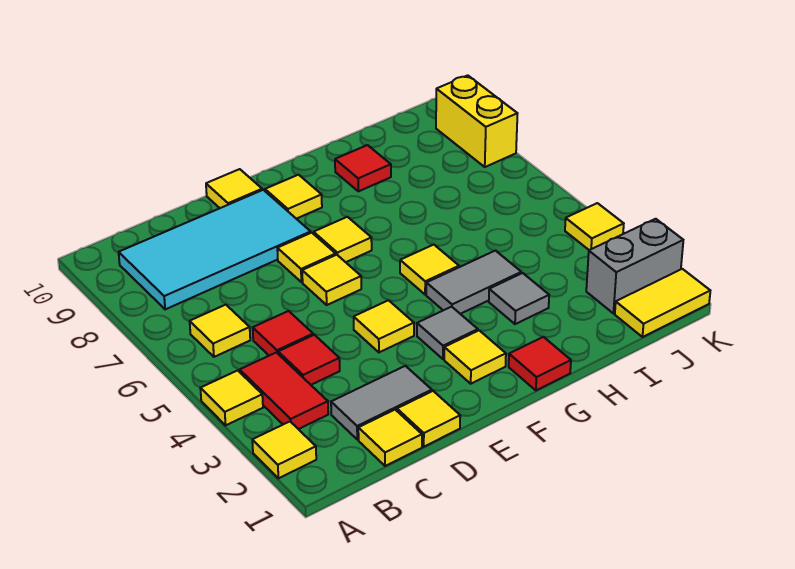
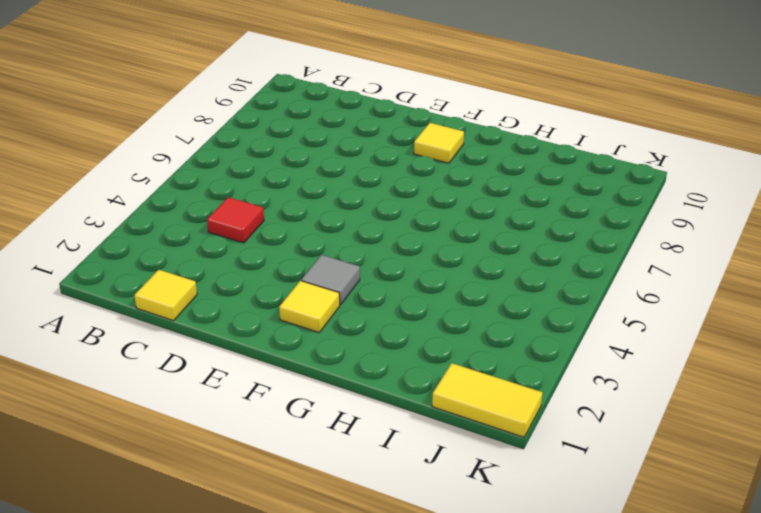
none -> yellow tile A2 level 1
none -> yellow tile A4 level 1
none -> red tile B3:B4 level 1

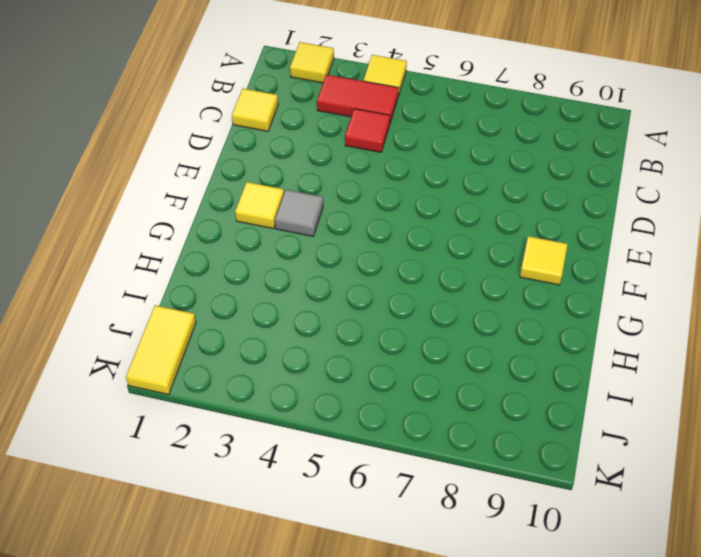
none -> yellow tile B6 level 1
none -> cyan tile B8:E9 level 1
none -> grey tile C2:D2 level 1

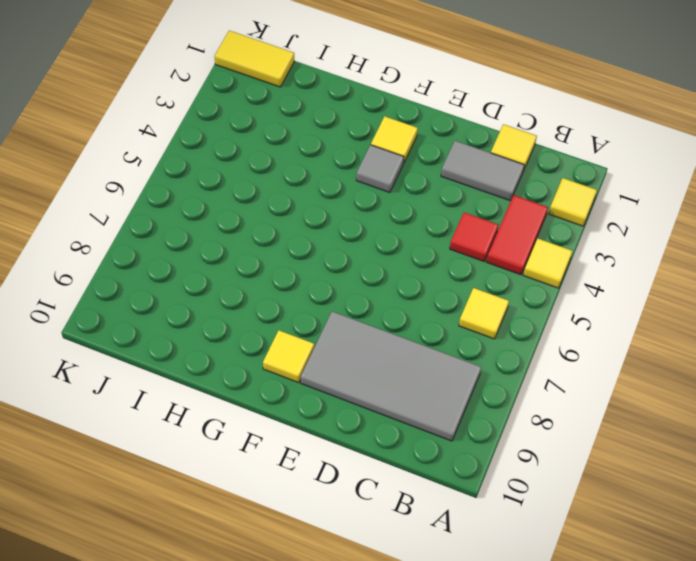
grey tile B8:E9 level 1 -> cyan tile B8:E9 level 1
none -> red tile C5 level 1
none -> yellow tile D1 level 1
none -> yellow tile E4 level 1

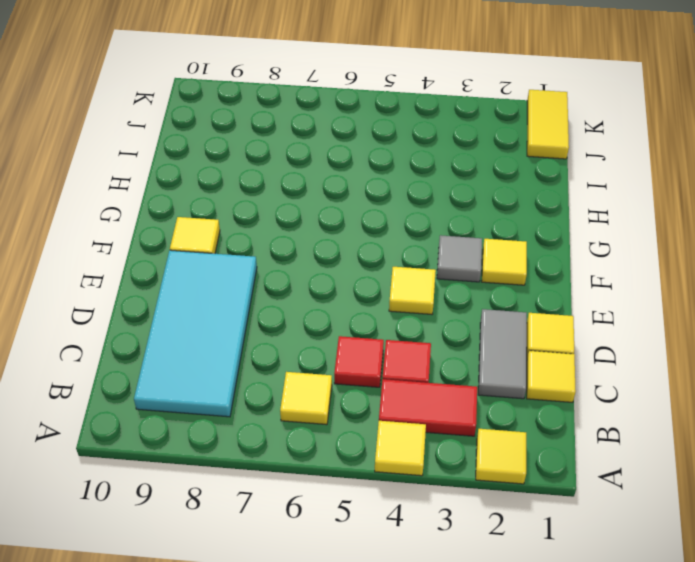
none -> yellow tile E6 level 1
none -> yellow tile E7 level 1
none -> yellow tile E10 level 1

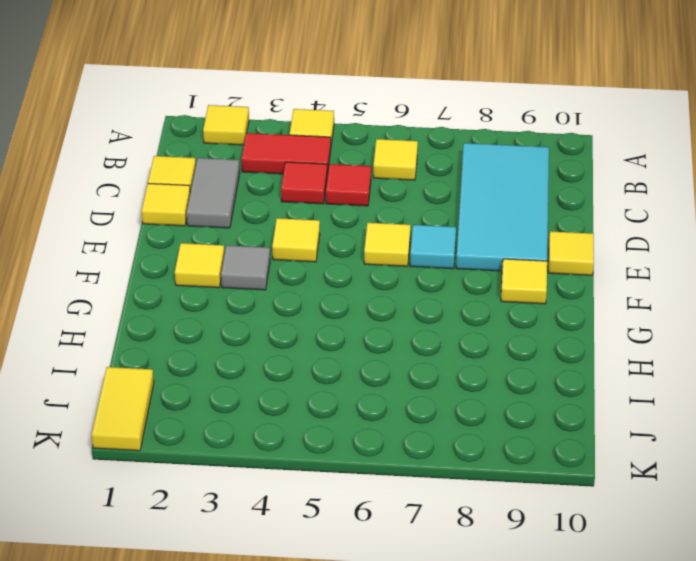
cyan tile E7 level 1 -> yellow tile E7 level 1
none -> yellow tile F7 level 1
none -> red tile G1 level 1
none -> grey tile G4:H4 level 1

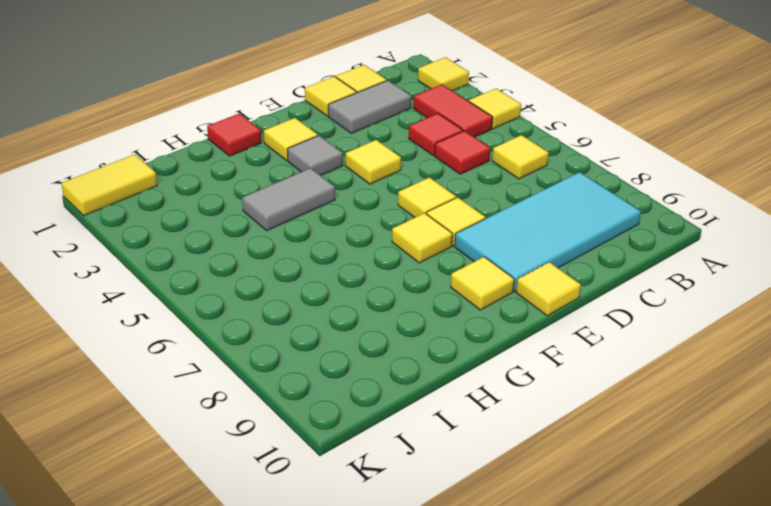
none -> yellow tile G5 level 1
none -> grey tile H3 level 1
none -> red tile H9 level 1

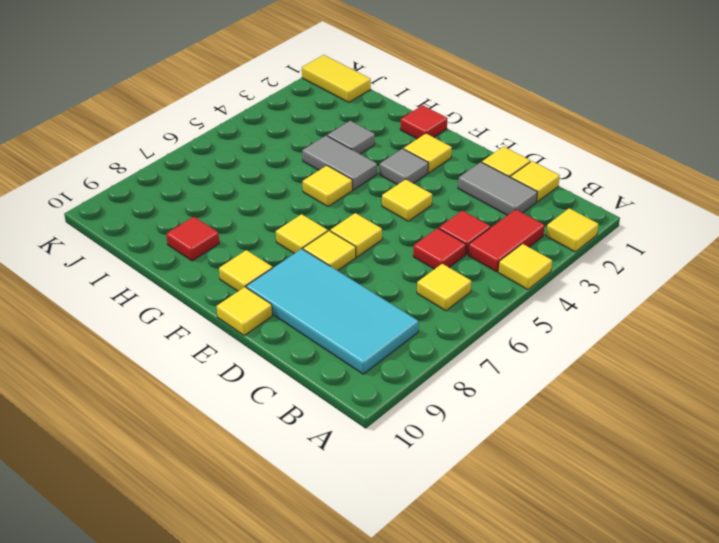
none -> grey brick J2:K2 level 1
none -> yellow tile K4 level 1
none -> yellow brick K8:K9 level 1

